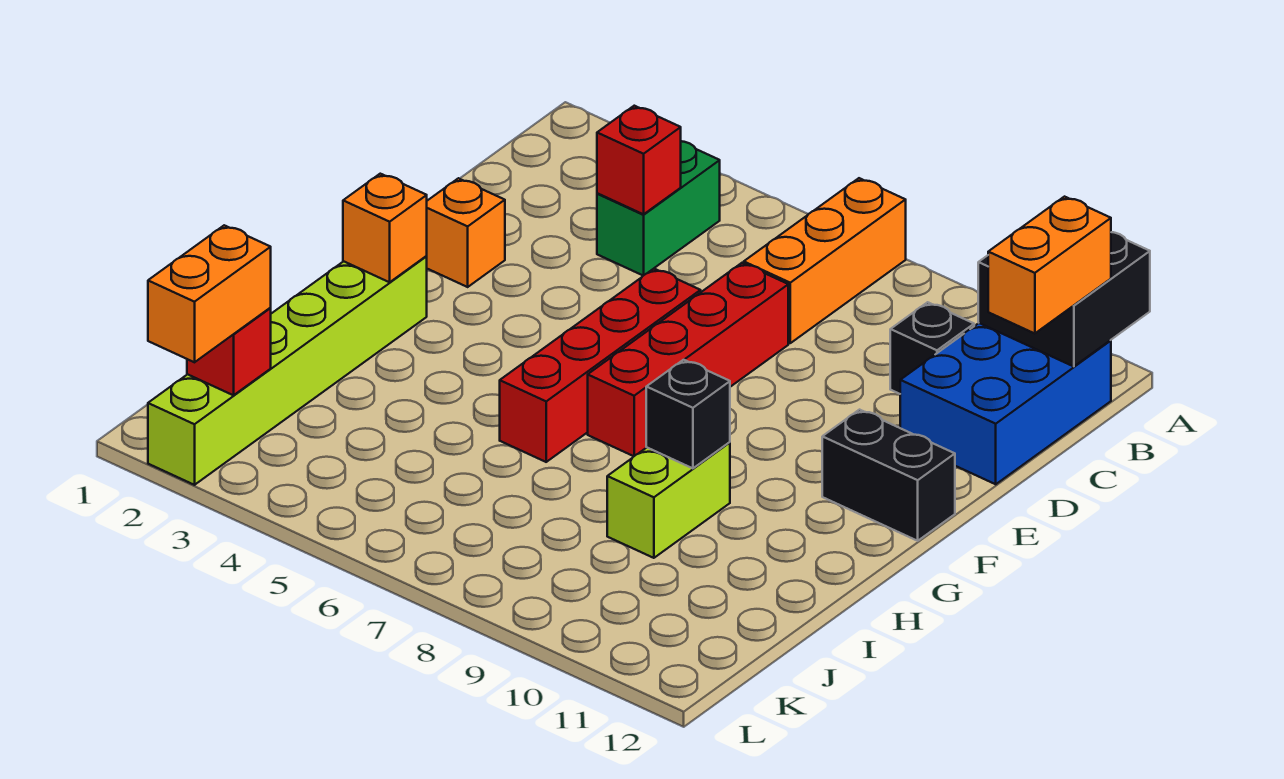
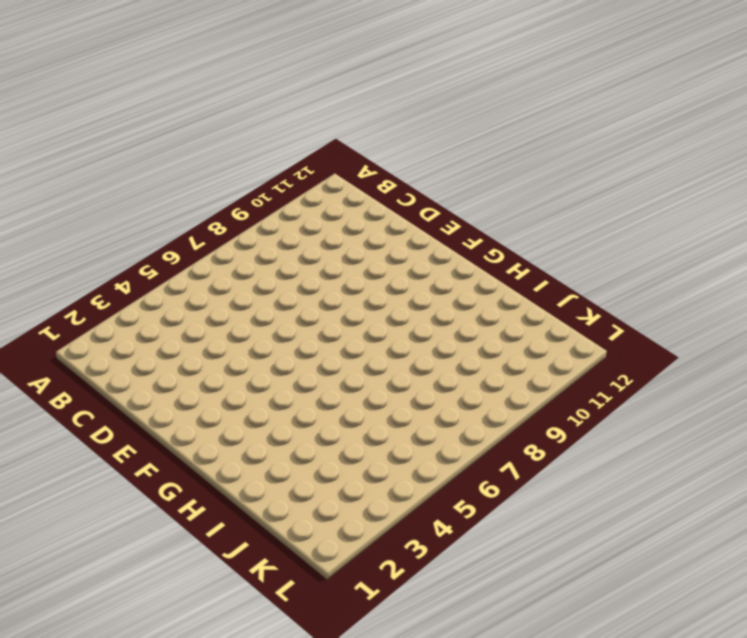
none -> orange brick A7:C7 level 1
none -> green brick B4:C4 level 1
none -> blue brick B11:D12 level 1

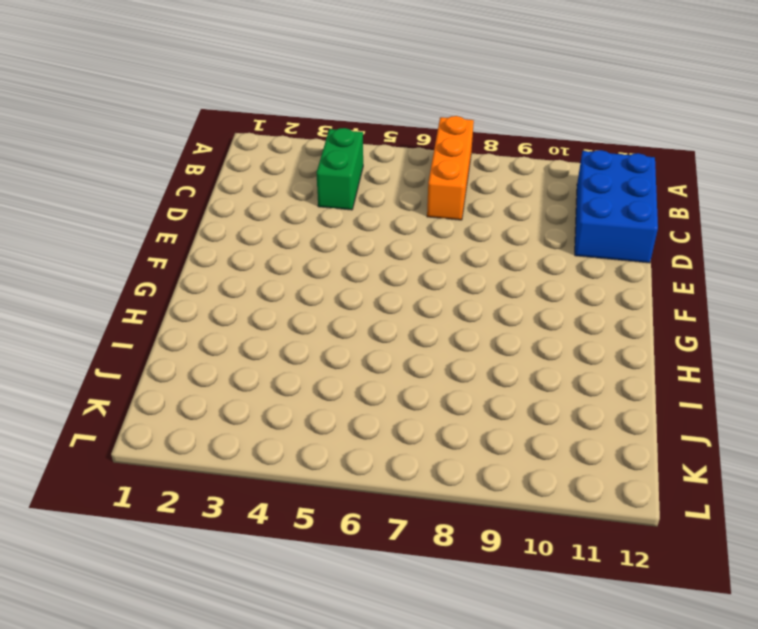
none -> black brick C10 level 1
none -> red brick D7:G7 level 1
none -> orange brick E2 level 1

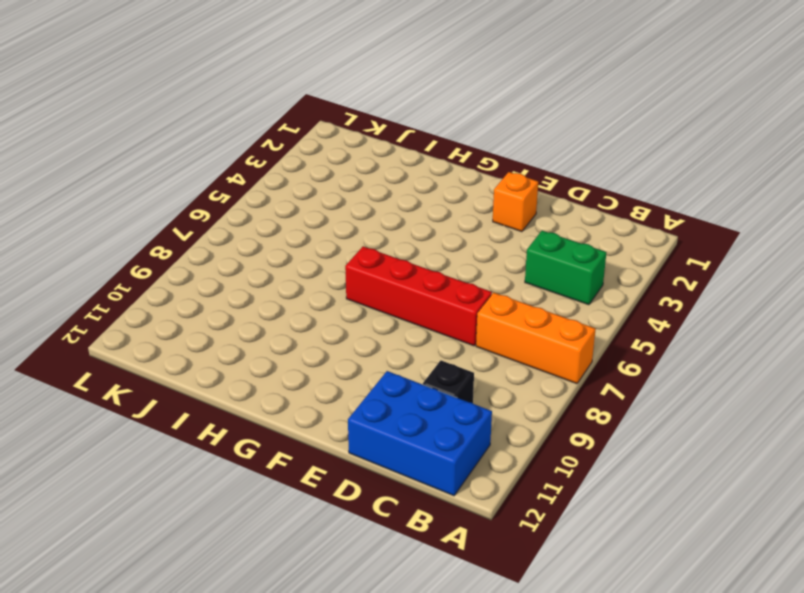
none -> red brick E6:H6 level 1
none -> black brick F11:F12 level 1
none -> lime brick G2:L2 level 1

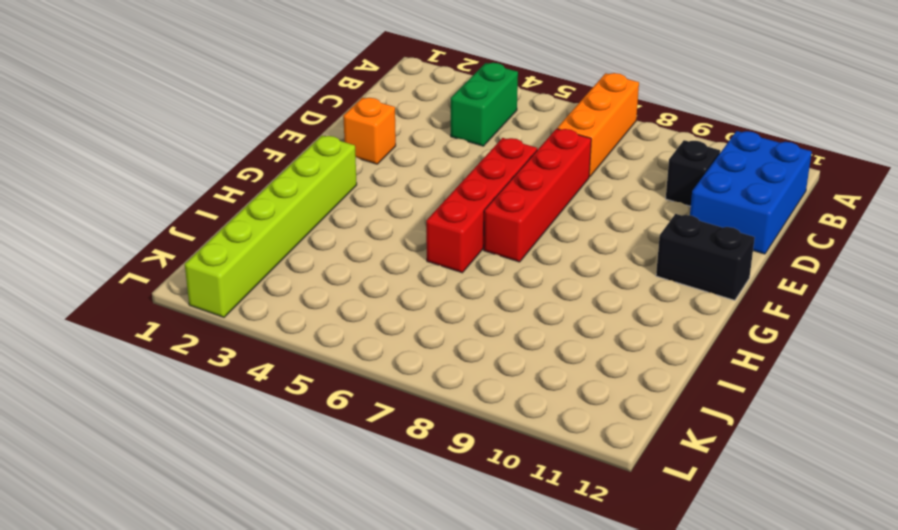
none -> lime brick H9:I9 level 1
none -> black brick A11:B12 level 2
none -> red brick C4 level 2

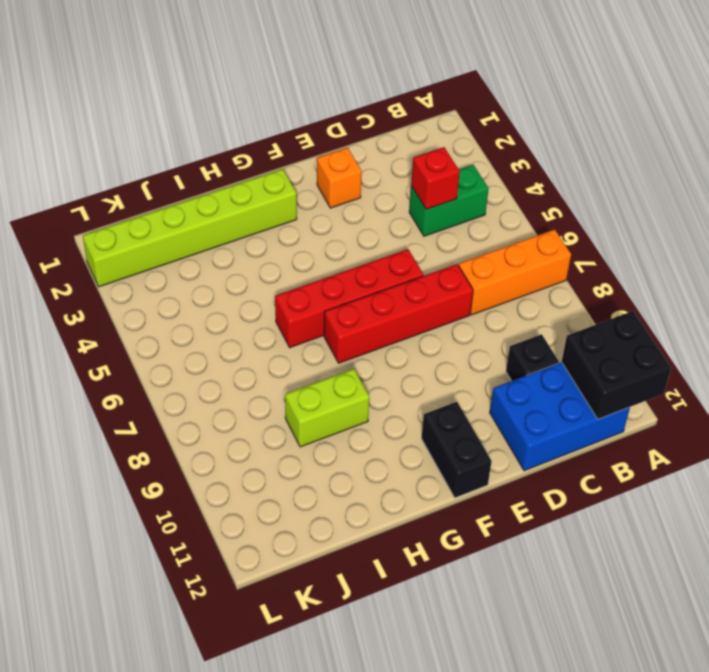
none -> orange brick G2 level 2
none -> black brick H9 level 2
none -> red brick K2 level 2

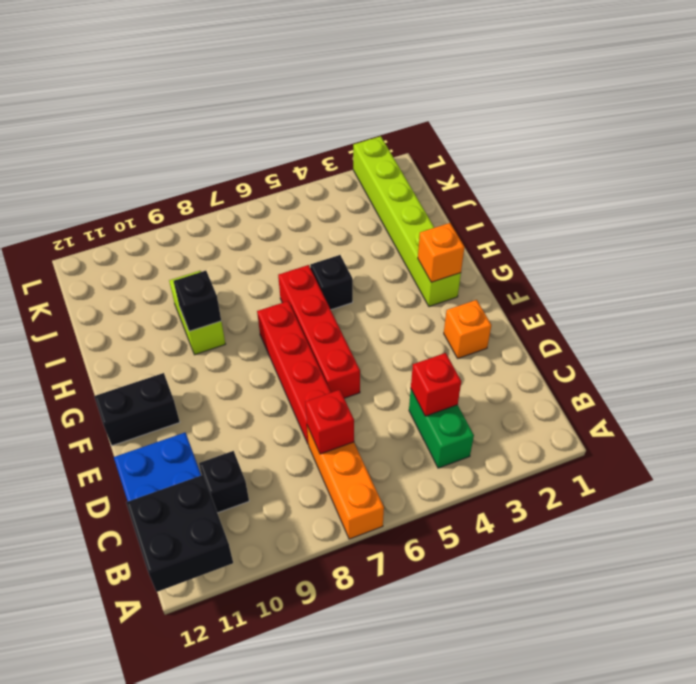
red brick C7 level 2 -> red brick K2 level 2
black brick H5 level 1 -> none
none -> orange brick B12:C12 level 3
none -> orange brick K2:L2 level 3

